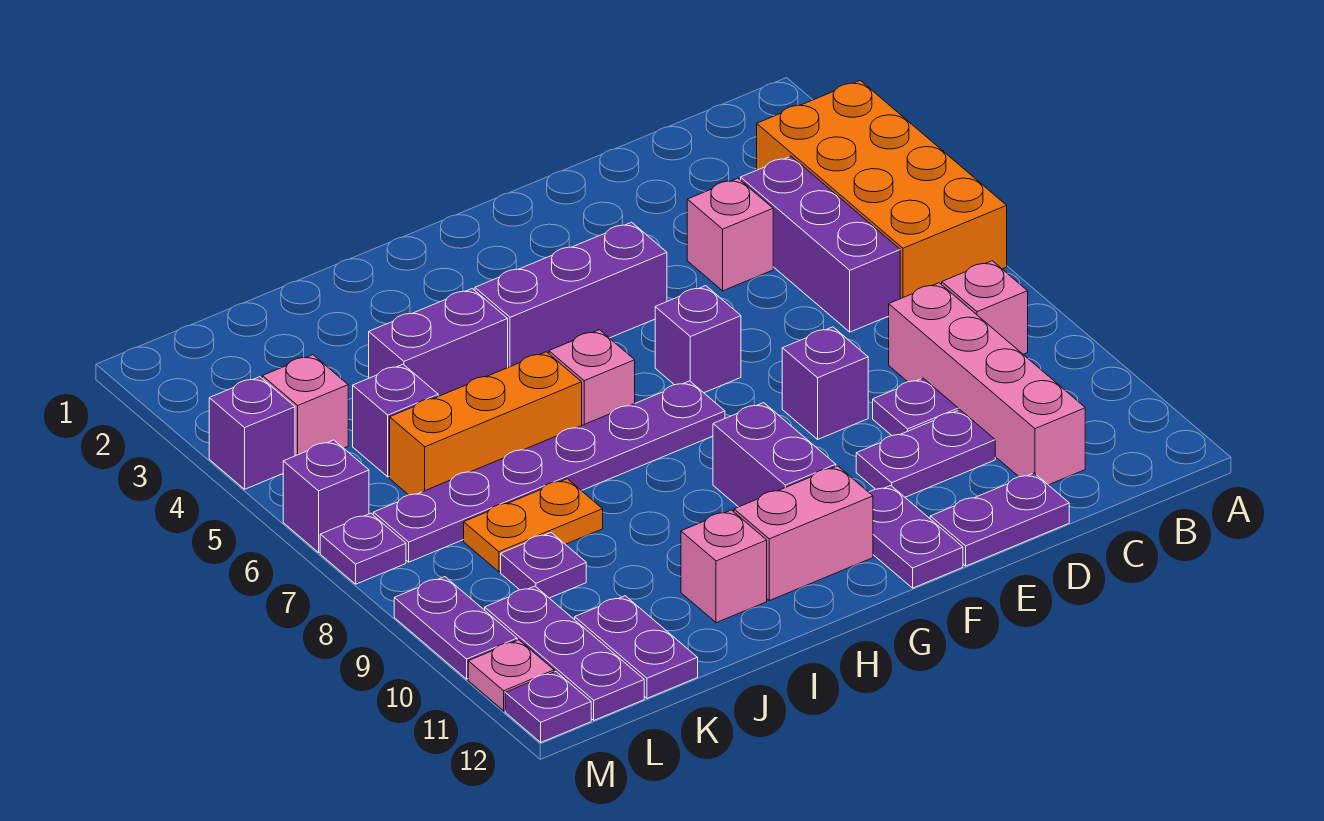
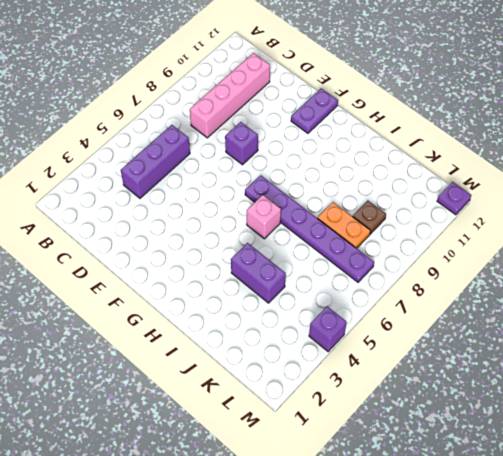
brown plate K9 level 1 -> purple plate K9 level 1
none -> orange brick A3:B6 level 1
none -> pink brick B8 level 1
none -> pink brick D4 level 1
none -> purple plate D9 level 1

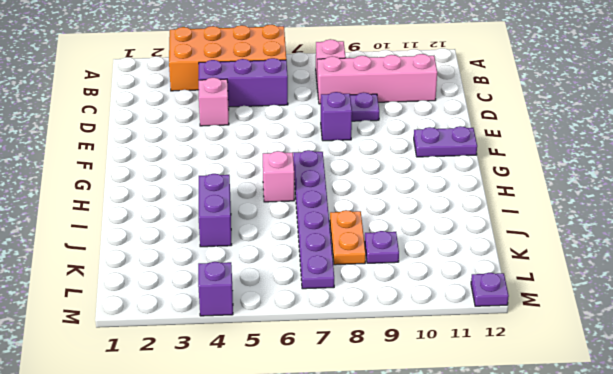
none -> purple plate D10:E10 level 1
none -> purple plate D12:E12 level 1
none -> purple brick F4:H4 level 1
none -> purple brick F6 level 1

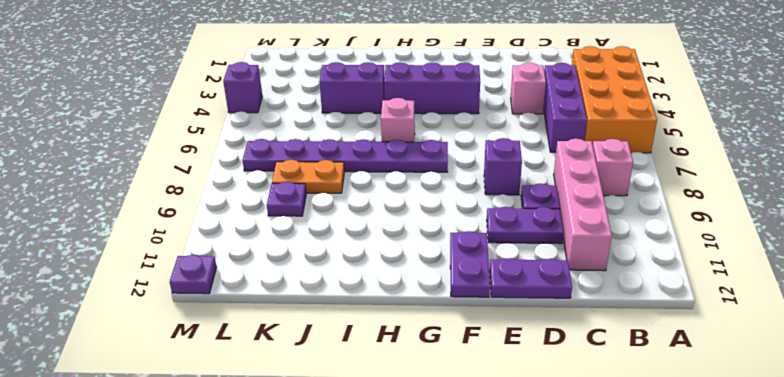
none -> purple brick F6 level 1
none -> purple brick G9:G10 level 1
none -> pink brick G11:H11 level 1
none -> orange brick I6:K6 level 1

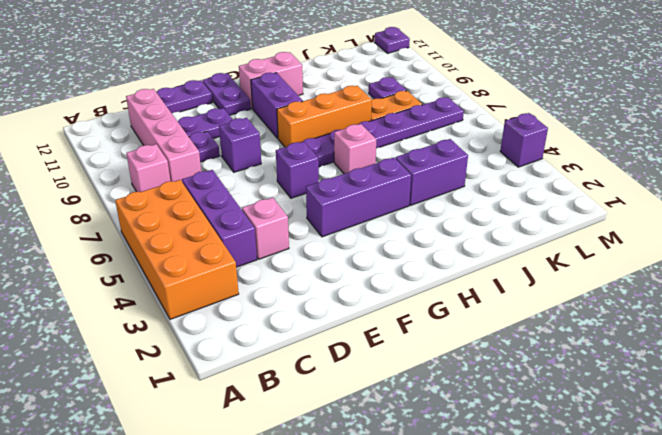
orange brick G8:I8 level 1 -> orange brick I6:K6 level 1
none -> pink brick I11 level 1
none -> purple brick K5 level 1
none -> purple plate K11:K12 level 1
none -> pink brick L4 level 1

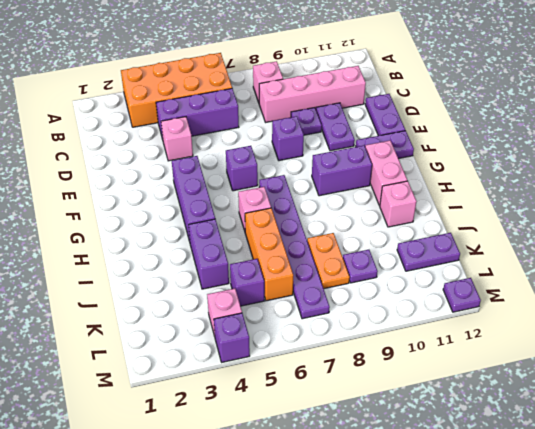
none -> purple plate L10:L12 level 1
none -> purple brick M6 level 1
none -> purple plate M7 level 1
none -> purple plate M9:M10 level 1

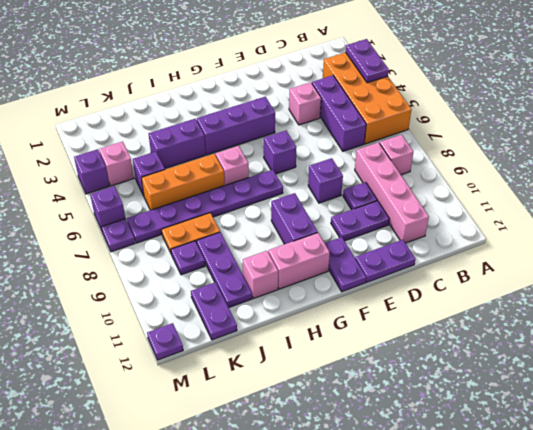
purple plate A3:A4 level 2 -> purple plate M9:M10 level 1
purple plate J9:J11 level 1 -> purple plate L10:L12 level 1
none -> pink plate M11 level 1

